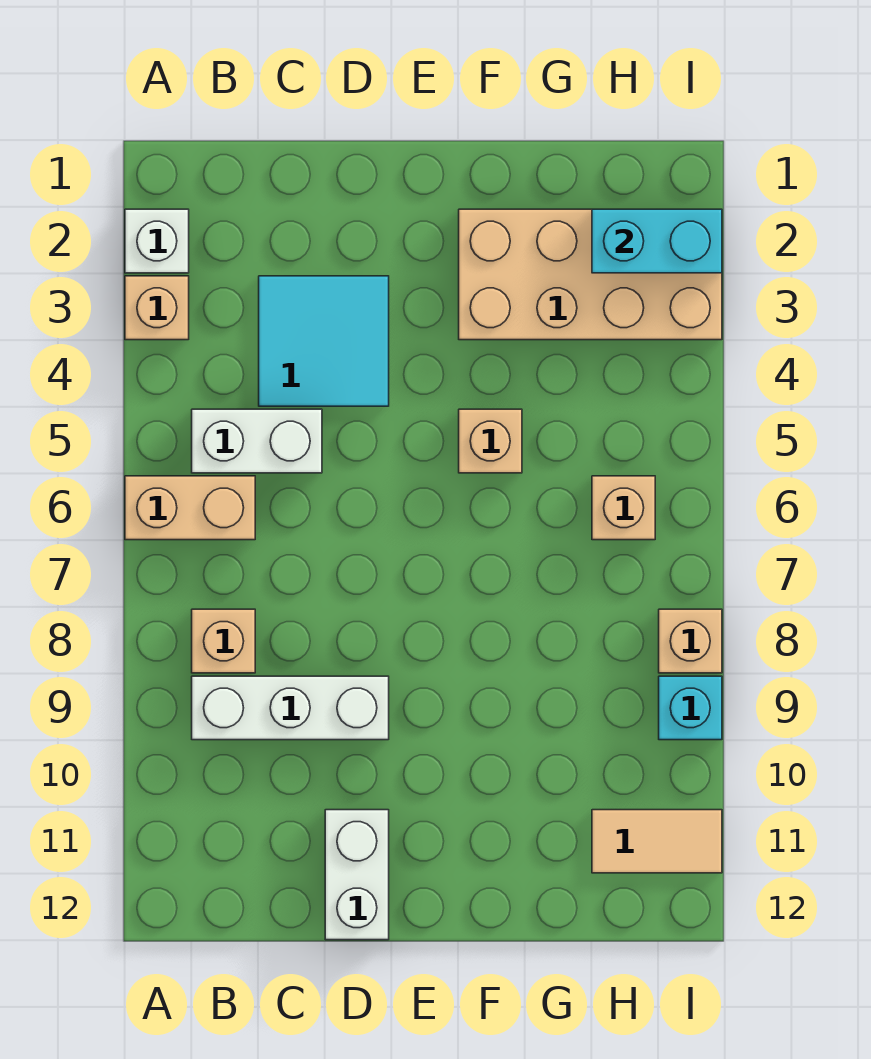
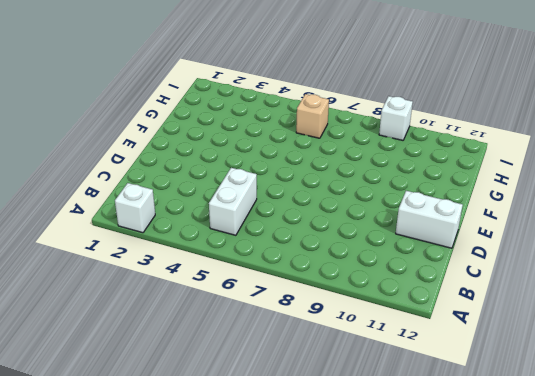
white brick I9 level 1 -> cyan brick I9 level 1
none -> tan brick A3 level 1
none -> tan brick A6:B6 level 1
none -> tan brick B8 level 1

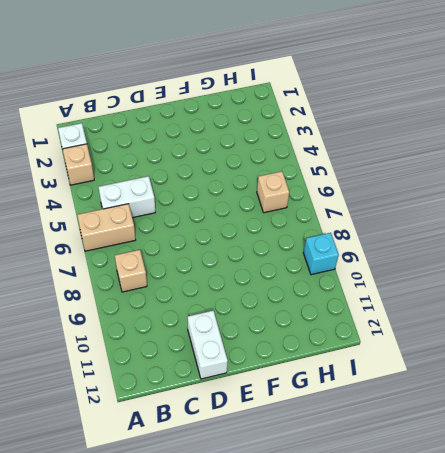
none -> white brick B9:D9 level 1
none -> cyan tile C3:D4 level 1
none -> tan brick F2:I3 level 1

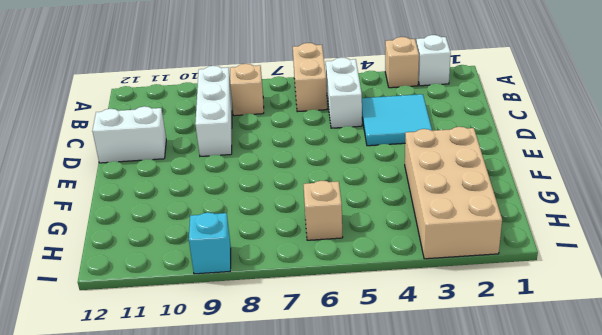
none -> tan brick F5 level 1
none -> tan tile H11:I11 level 1
none -> tan brick I8 level 1

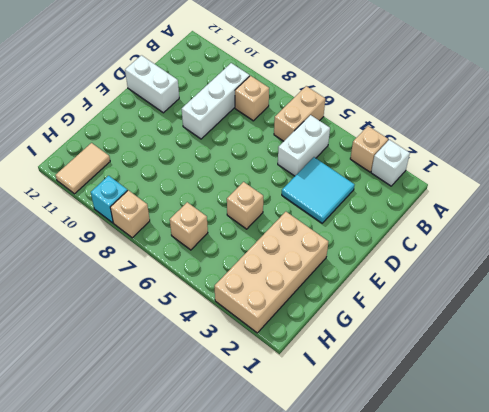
none -> cyan brick H2:I2 level 2

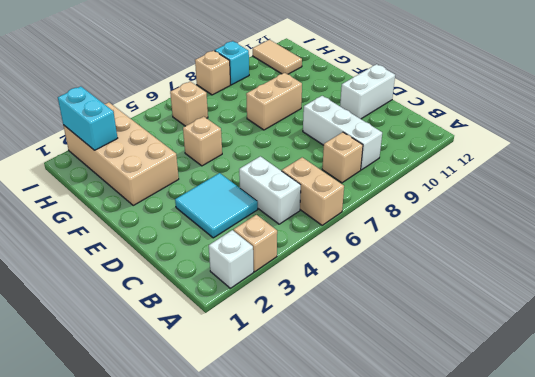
tan brick F8:F9 level 1 -> none

